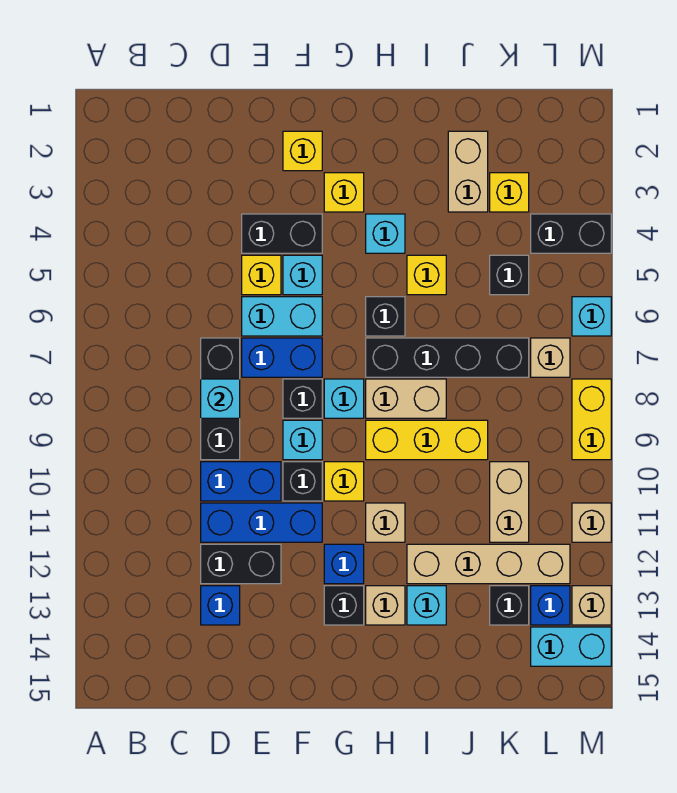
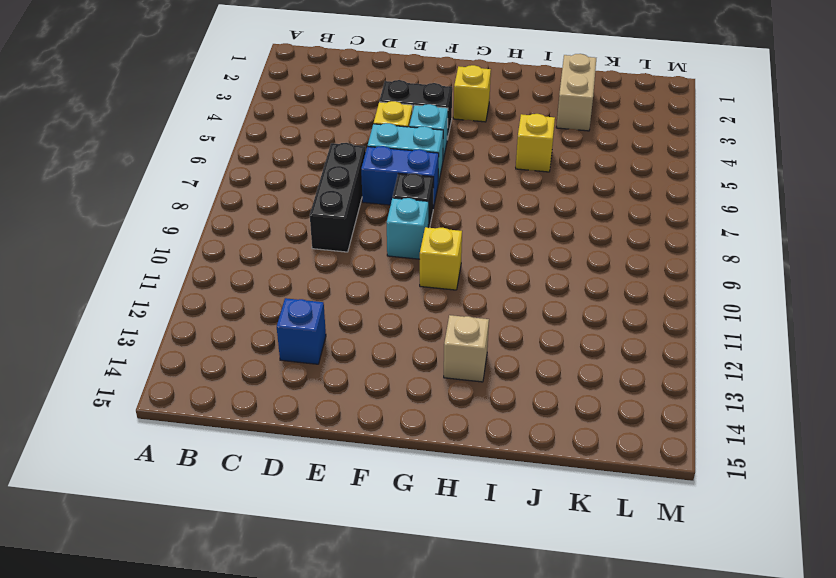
none -> blue brick D10:E10 level 1
none -> blue brick D11:F11 level 1
none -> black brick D12:E12 level 1
none -> yellow brick F2 level 1

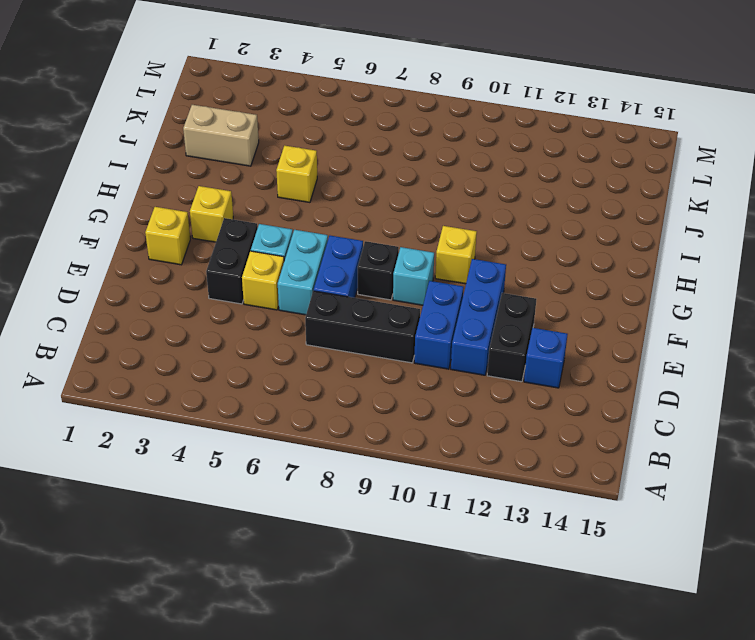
none -> black brick F10 level 1
none -> cyan brick G8 level 1
none -> blue brick G12 level 1
none -> black brick G13 level 1

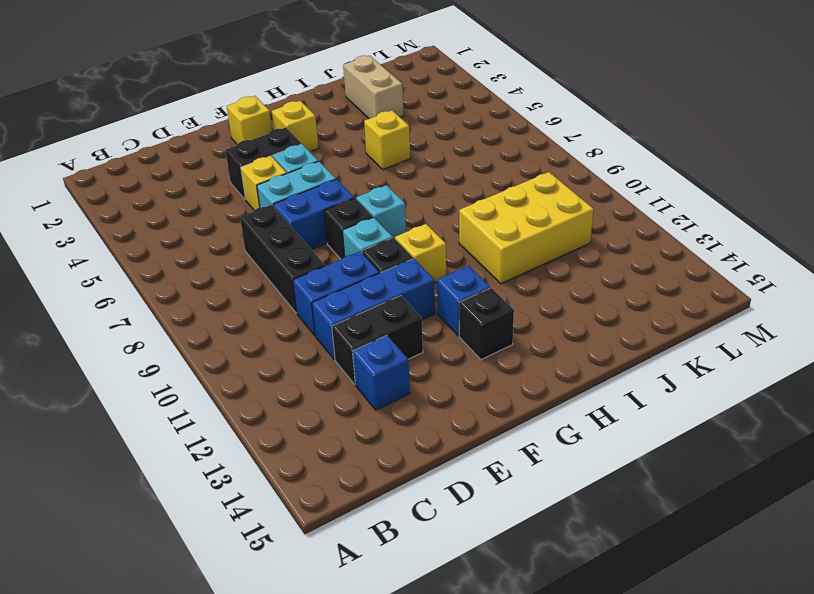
yellow brick I10:K11 level 1 -> tan brick K10:K11 level 1
none -> cyan brick H4 level 1
none -> black brick H6 level 1
none -> black brick H7:K7 level 1
none -> tan brick H8:I8 level 1

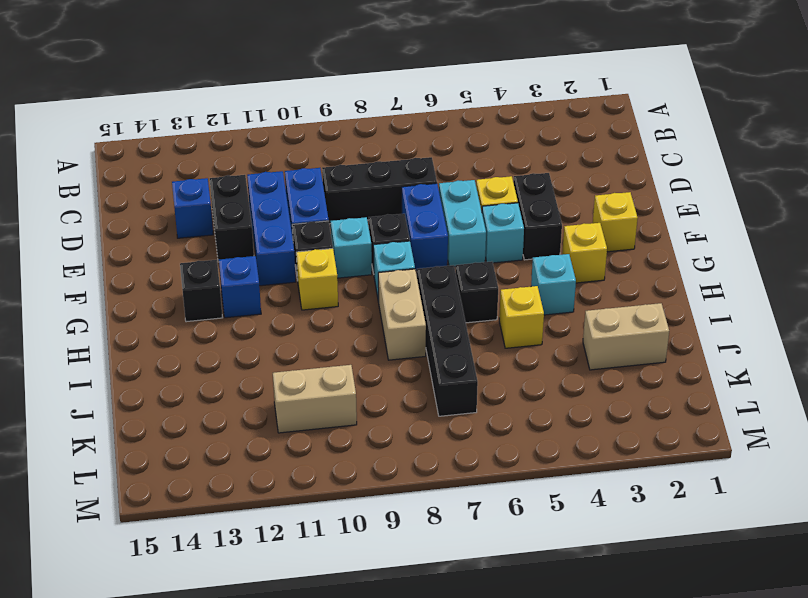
none -> yellow brick H9:J9 level 1
none -> tan brick H11 level 1
none -> tan brick H13 level 1
none -> tan brick I12:L12 level 1

